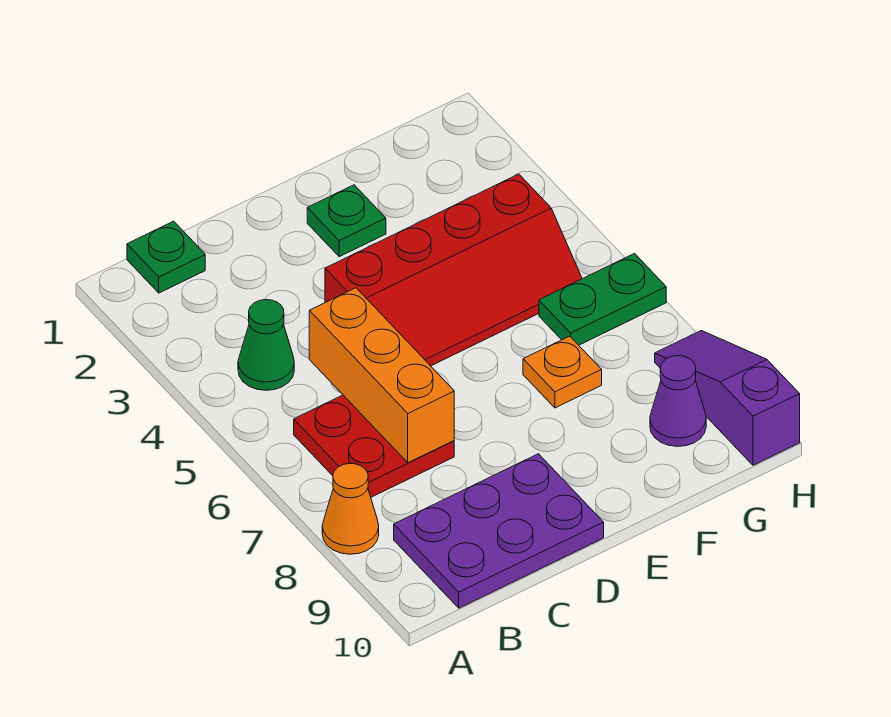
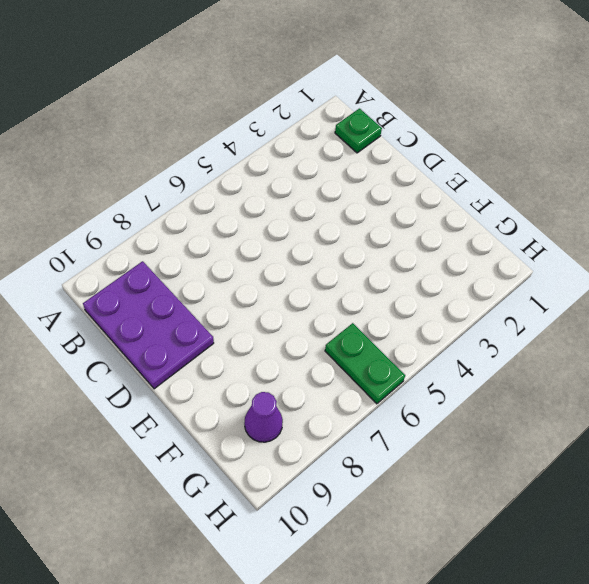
none -> orange cone A8 level 1
none -> green cone B4 level 1
none -> red plate B6:C7 level 1

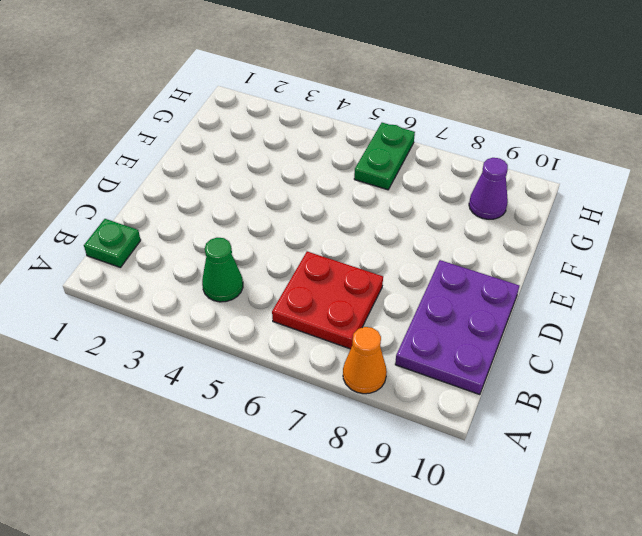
none -> red slope D4:G5 level 1 top 4
none -> green plate E2 level 1
none -> orange plate F7 level 1

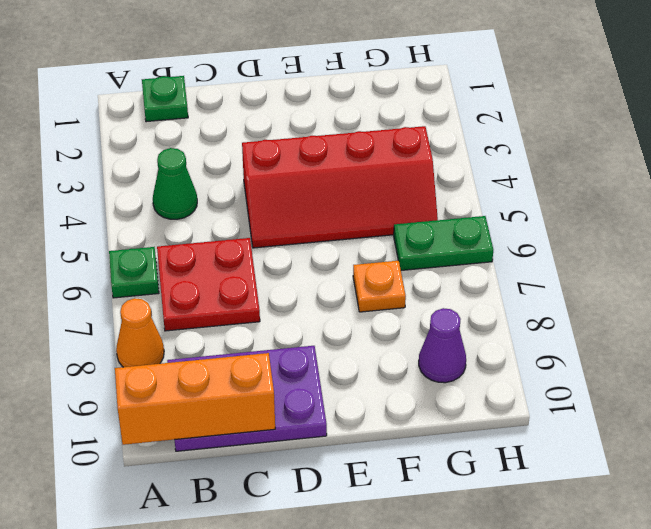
green plate A6 level 1 -> green plate E2 level 1
orange brick A10:C10 level 2 -> orange brick C5:C7 level 2
none -> purple slope H8:H10 level 1 top 10

